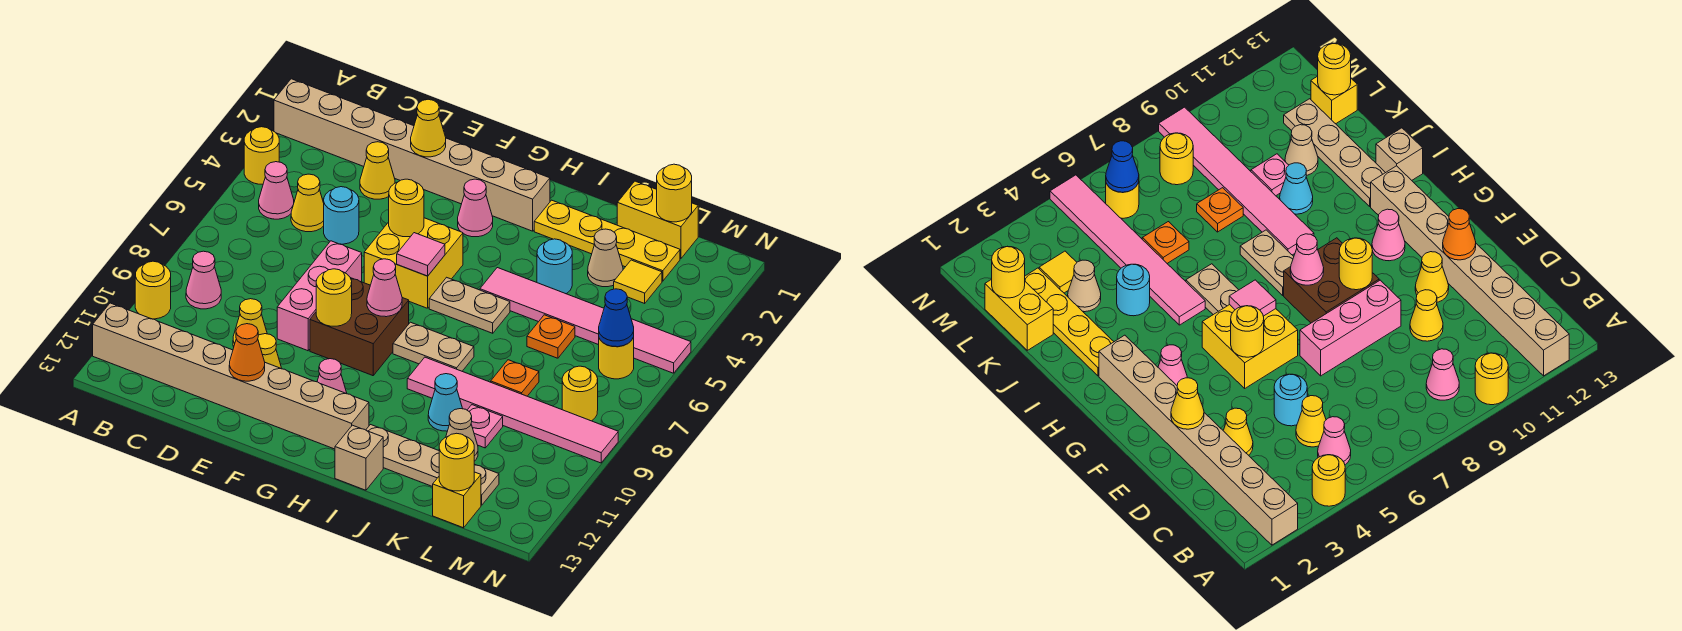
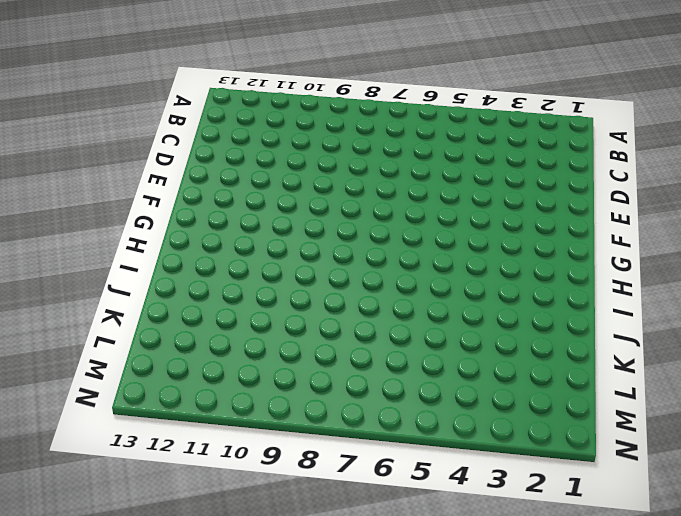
none -> tan brick A2:H2 level 1
none -> yellow round brick A4 level 1
none -> yellow round brick A10 level 1
none -> tan brick A12:H12 level 1

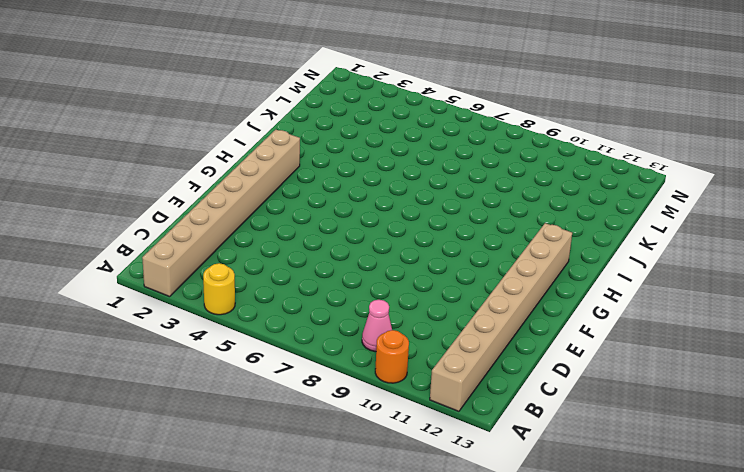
orange round brick A10 level 1 -> yellow round brick A10 level 1
none -> pink cone B5 level 1
none -> yellow cone C5 level 1
none -> yellow cone D3 level 1
none -> cyan round brick D5 level 1

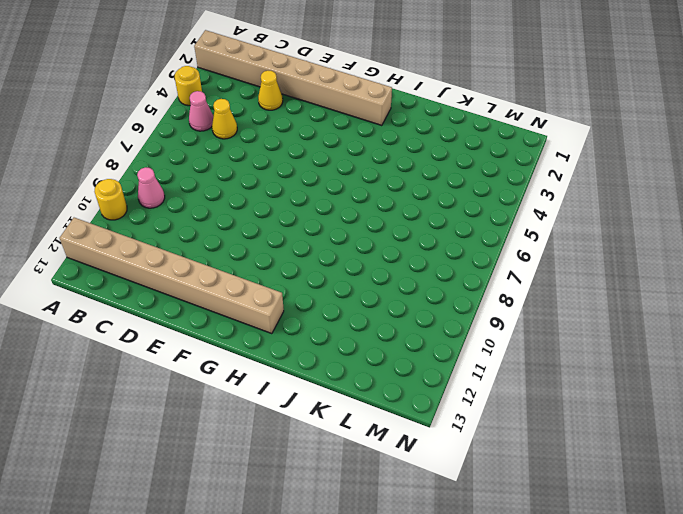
none -> cyan round brick D5 level 1
none -> yellow cone D10 level 1
none -> pink brick E7:E9 level 1
none -> yellow cone E11 level 1

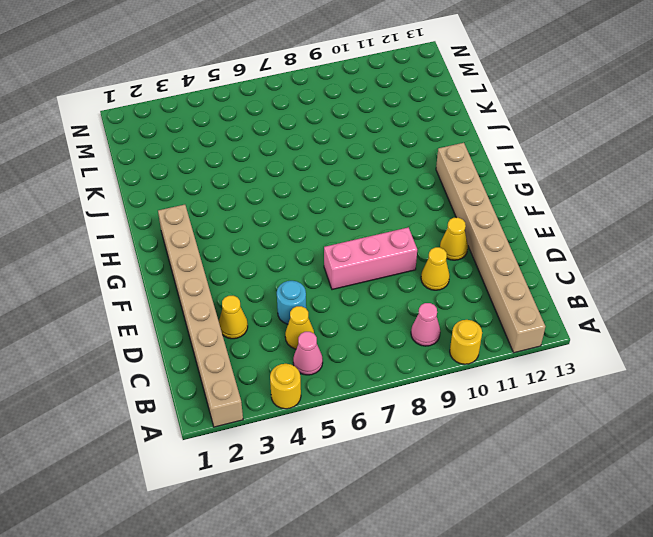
none -> yellow brick F5:G6 level 1
none -> brown brick F8:G9 level 1
none -> pink cone G3 level 1
none -> pink cone G11 level 1

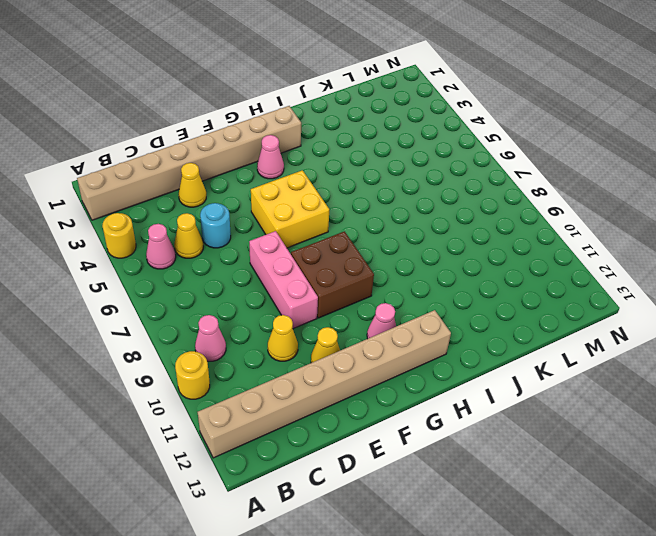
none -> tan plate H6:I6 level 1
none -> tan plate H8:I8 level 1
none -> yellow plate I2:L2 level 1
none -> pink tile I5:N5 level 1

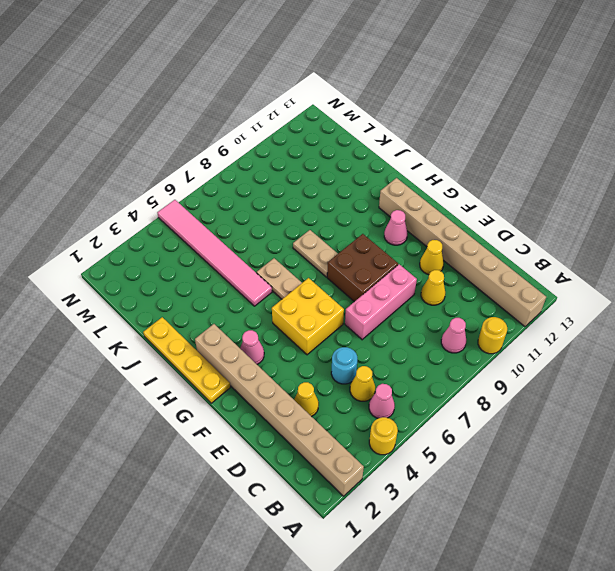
yellow plate G1:J1 level 1 -> yellow plate I2:L2 level 1
none -> pink tile I9:N9 level 1
none -> tan plate I12:L12 level 1
none -> tan brick I13 level 1
none -> cyan round brick J4 level 1

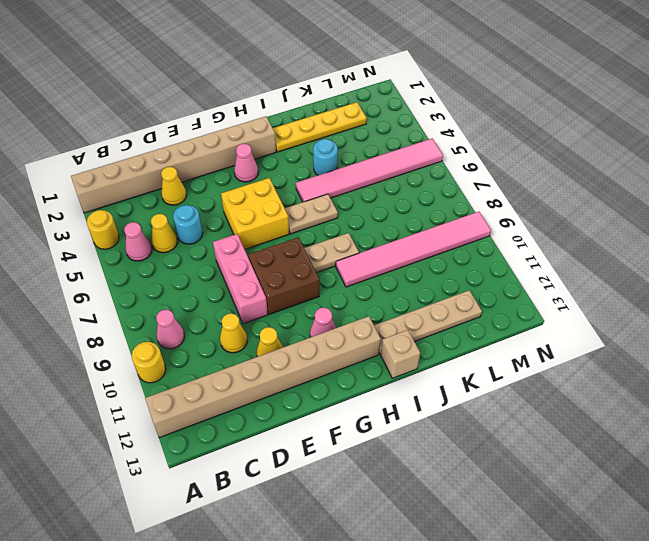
none -> cyan cone J10 level 1
none -> yellow brick K1:L1 level 1
none -> tan cone K3 level 1
none -> orange plate K6 level 1

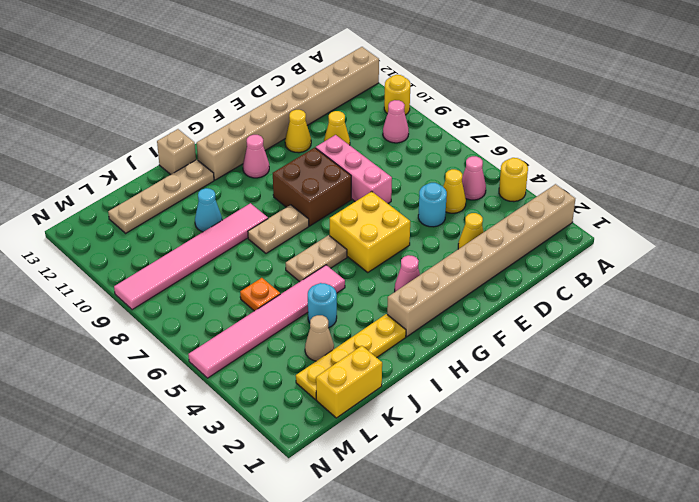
none -> orange plate K8 level 1
none -> pink plate K10 level 1
none -> tan cone K11 level 1
none -> yellow tile L3 level 1

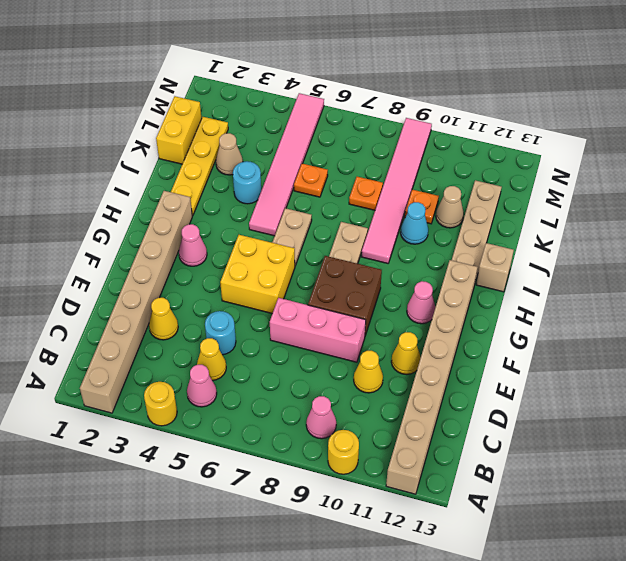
orange plate K10 level 1 -> pink plate K10 level 1
none -> yellow tile L3 level 1
none -> yellow brick L13 level 1
none -> yellow round brick M6 level 1
none -> yellow round brick M8 level 1

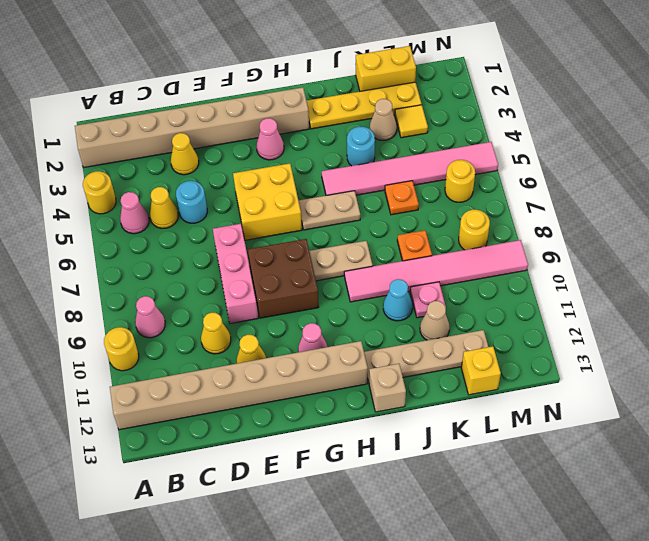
none -> yellow cone E2 level 2
none -> orange cone E12 level 2
none -> yellow round brick F5 level 2
none -> yellow round brick F9 level 2

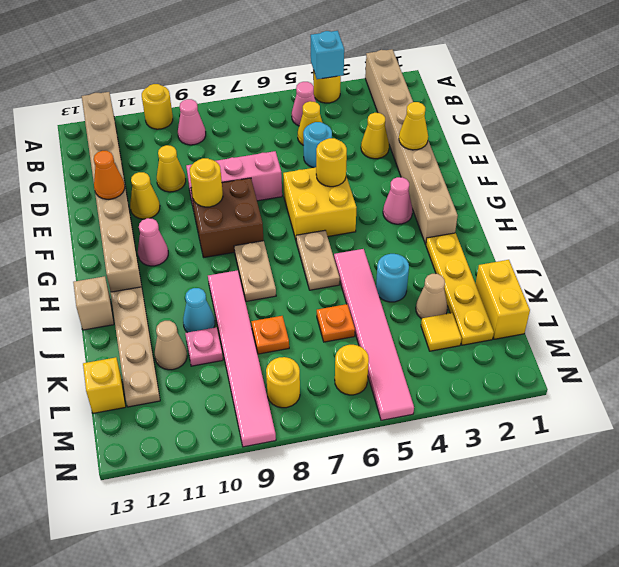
cyan brick A4 level 2 -> none
none -> pink tile G6 level 2
none -> pink cone G8 level 2
none -> yellow round brick L1 level 2
none -> yellow round brick L13 level 2

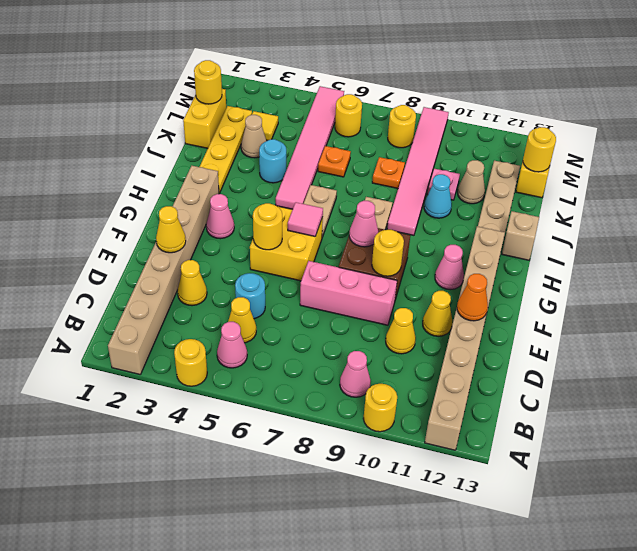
none -> blue cone M6 level 2

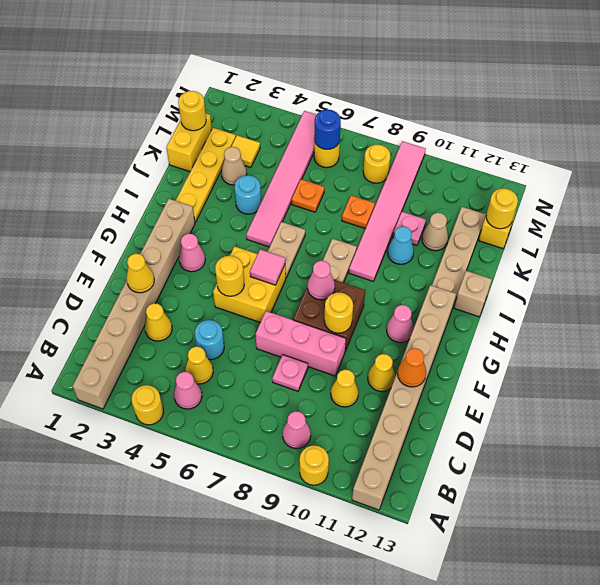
pink plate D8 level 1 -> none
blue round brick M6 level 2 -> blue cone M6 level 2

